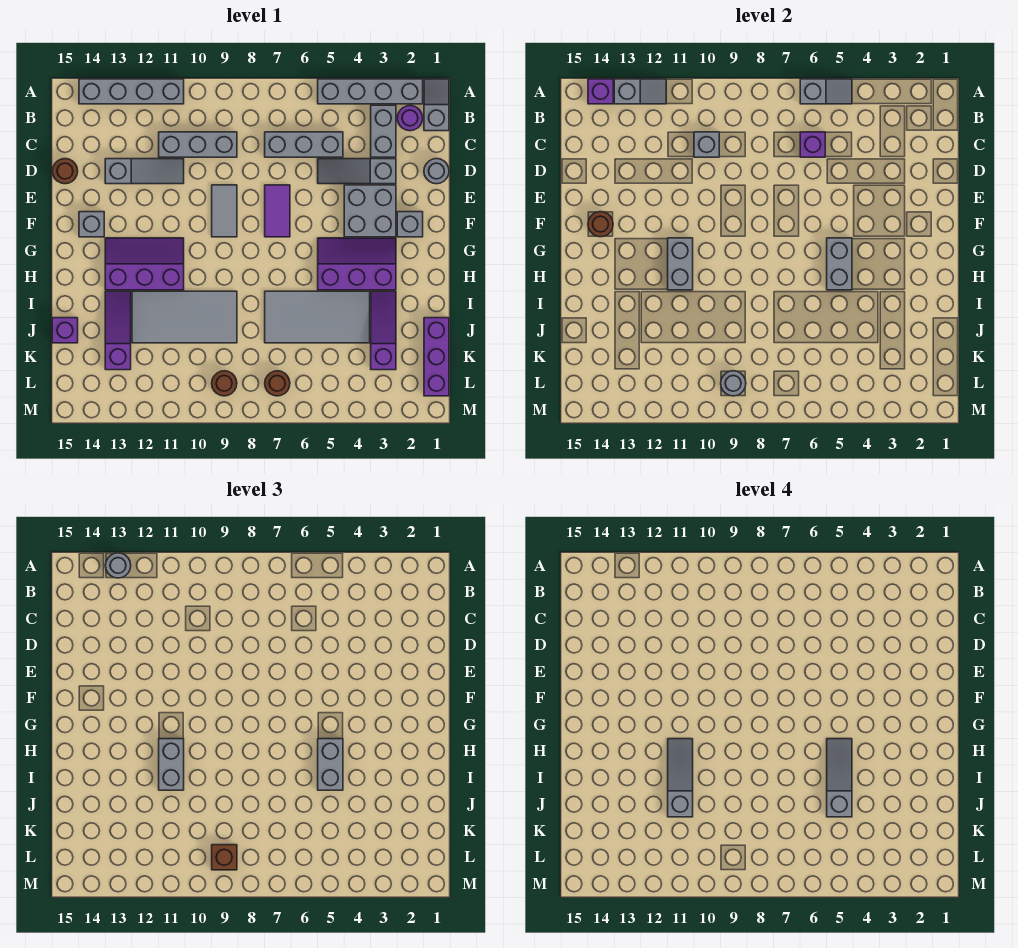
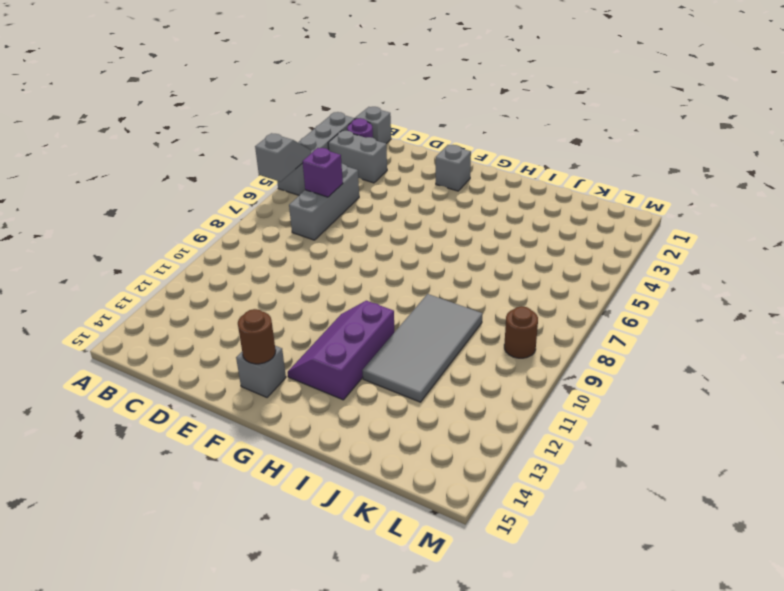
none -> grey brick A11:A14 level 1
none -> grey brick C9:C11 level 1
none -> grey round brick D1 level 1
none -> grey slope D3:D5 level 1 top 3

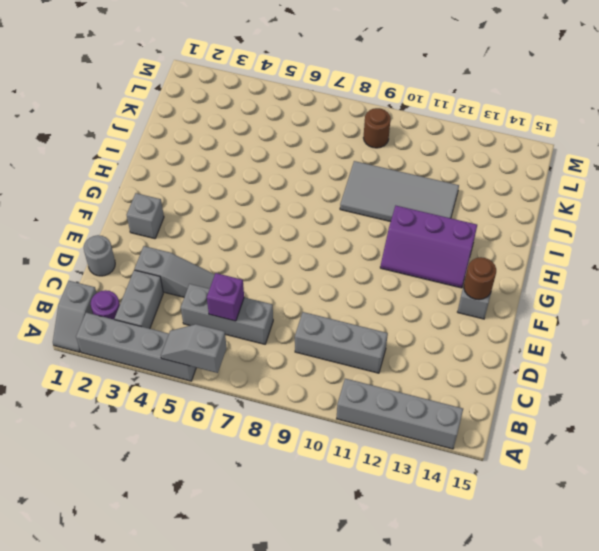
none -> grey slope D11:D13 level 1 top 13
none -> brown round brick D15 level 1
none -> grey brick E3:F4 level 1
none -> purple tile E7:F7 level 1

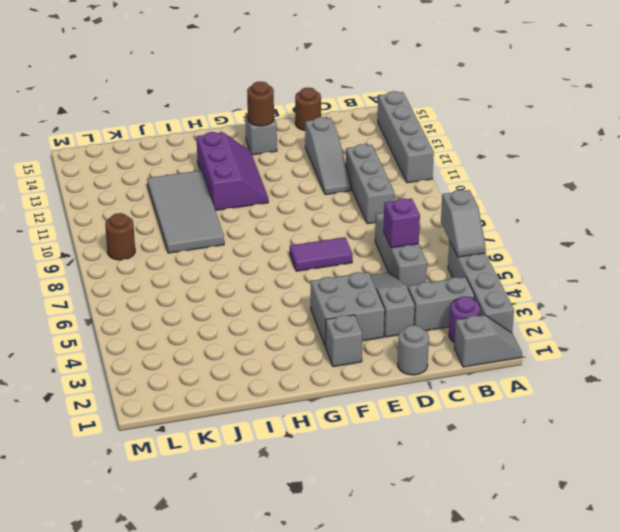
none -> grey tile E9:F9 level 1
none -> purple slope G3:H5 level 1 top H
none -> purple slope I3:K3 level 1 top K
none -> grey tile I4:J7 level 1

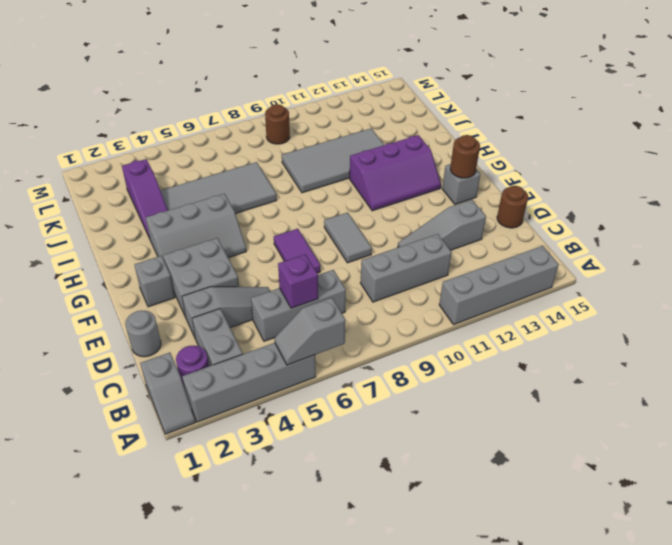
grey slope G3:H5 level 1 top H -> purple slope G3:H5 level 1 top H
none -> purple slope I13:K13 level 1 top K
none -> purple brick J1:L1 level 1
none -> purple brick J15 level 1
none -> brown round brick L7 level 1

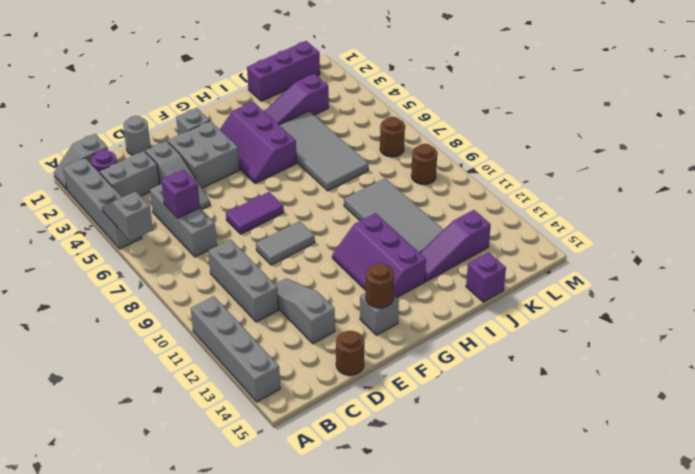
none -> grey slope A12:A13 level 2 top 13
none -> purple brick A14 level 2
none -> grey brick C10 level 2
none -> grey brick G5:H5 level 2

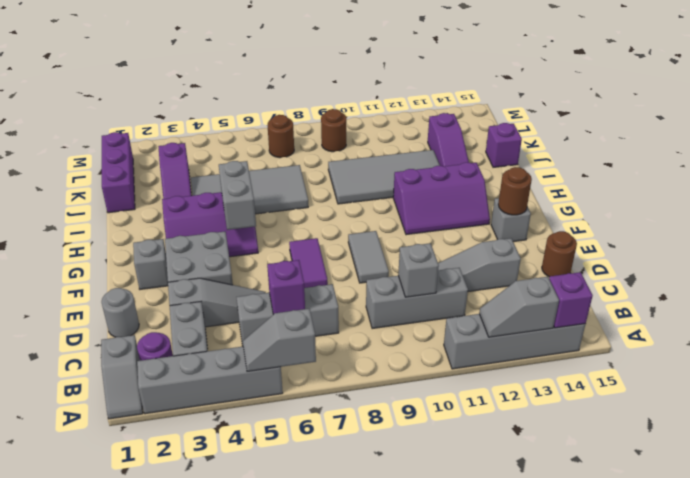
none -> grey brick G11:H11 level 2
none -> grey round brick L9 level 2
none -> grey round brick A13 level 3
none -> grey brick H5:I5 level 3

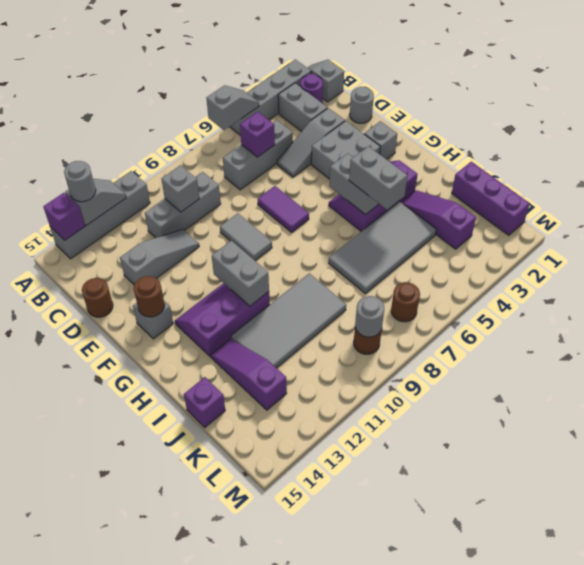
none -> grey brick H11:I11 level 3
none -> brown brick L9 level 3
none -> grey slope H5:J5 level 4 top J
none -> grey slope H11:J11 level 4 top J

